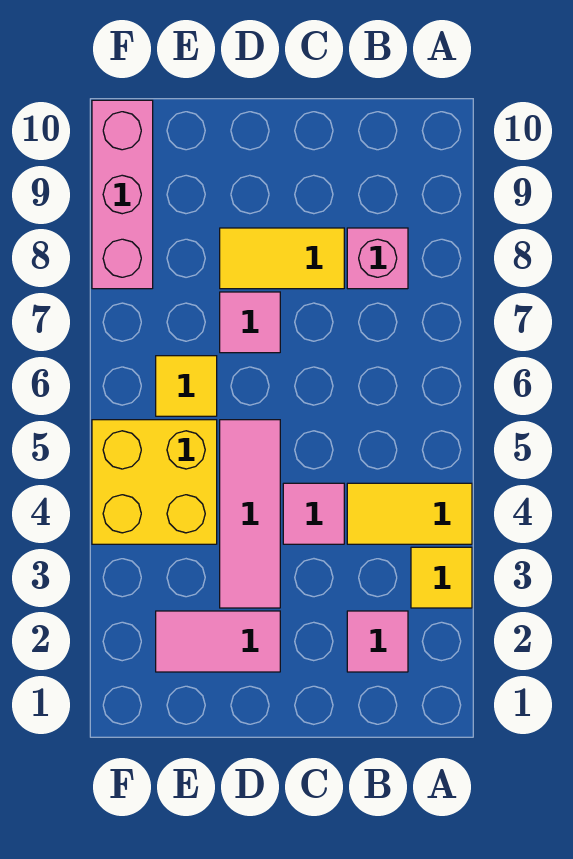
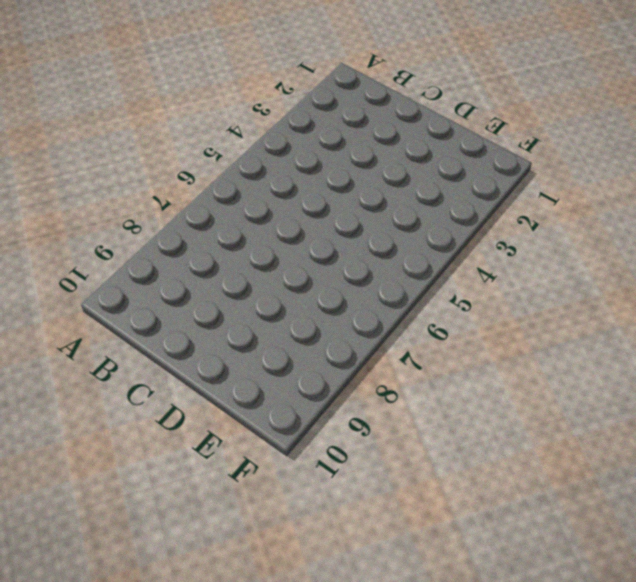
none -> yellow tile A3 level 1
none -> yellow tile A4:B4 level 1
none -> pink tile B2 level 1

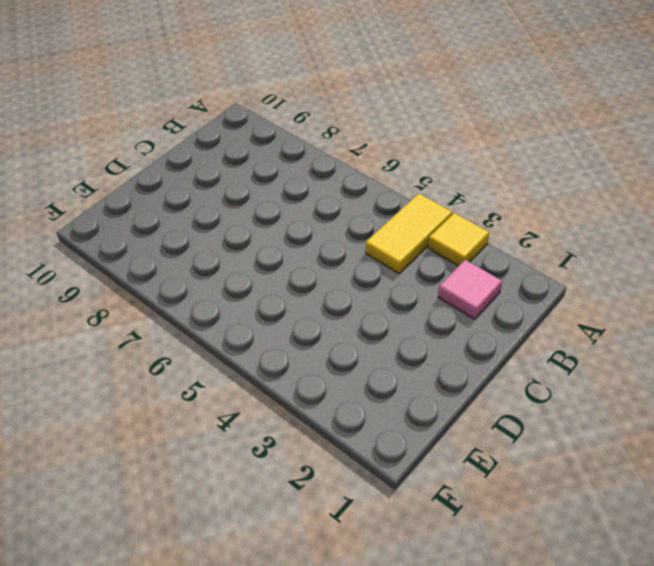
none -> pink brick B8 level 1
none -> pink tile C4 level 1
none -> yellow tile C8:D8 level 1

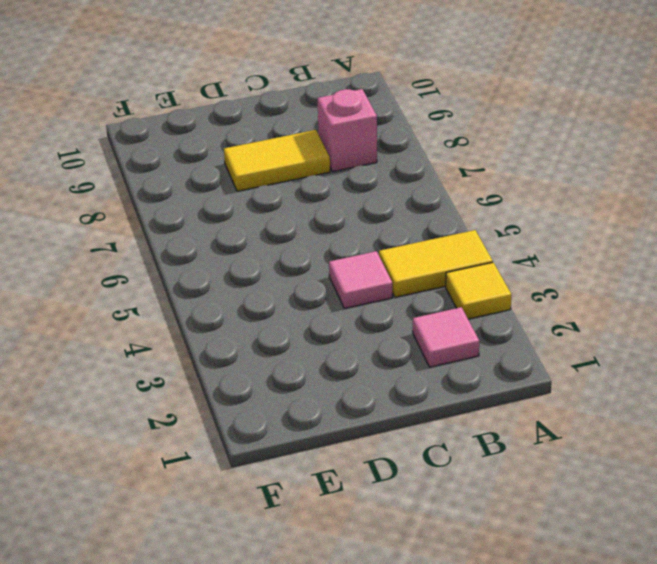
none -> pink tile D2:E2 level 1
none -> pink tile D3:D5 level 1
none -> pink tile D7 level 1

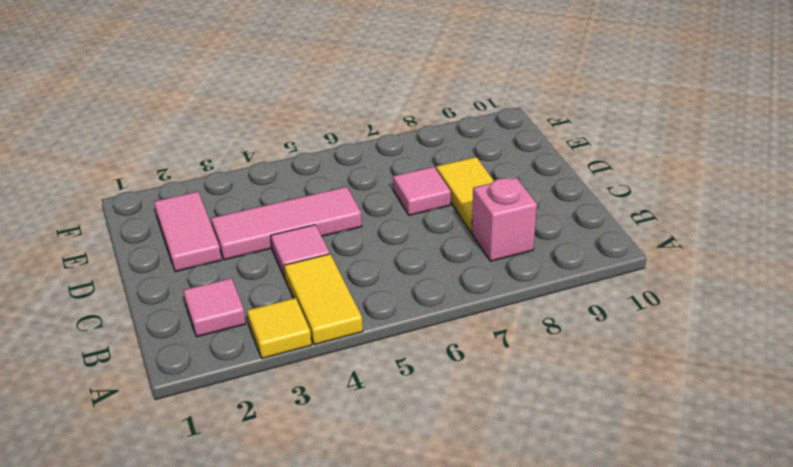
none -> yellow brick E4:F5 level 1
none -> yellow tile E6 level 1
none -> pink brick F8:F10 level 1

